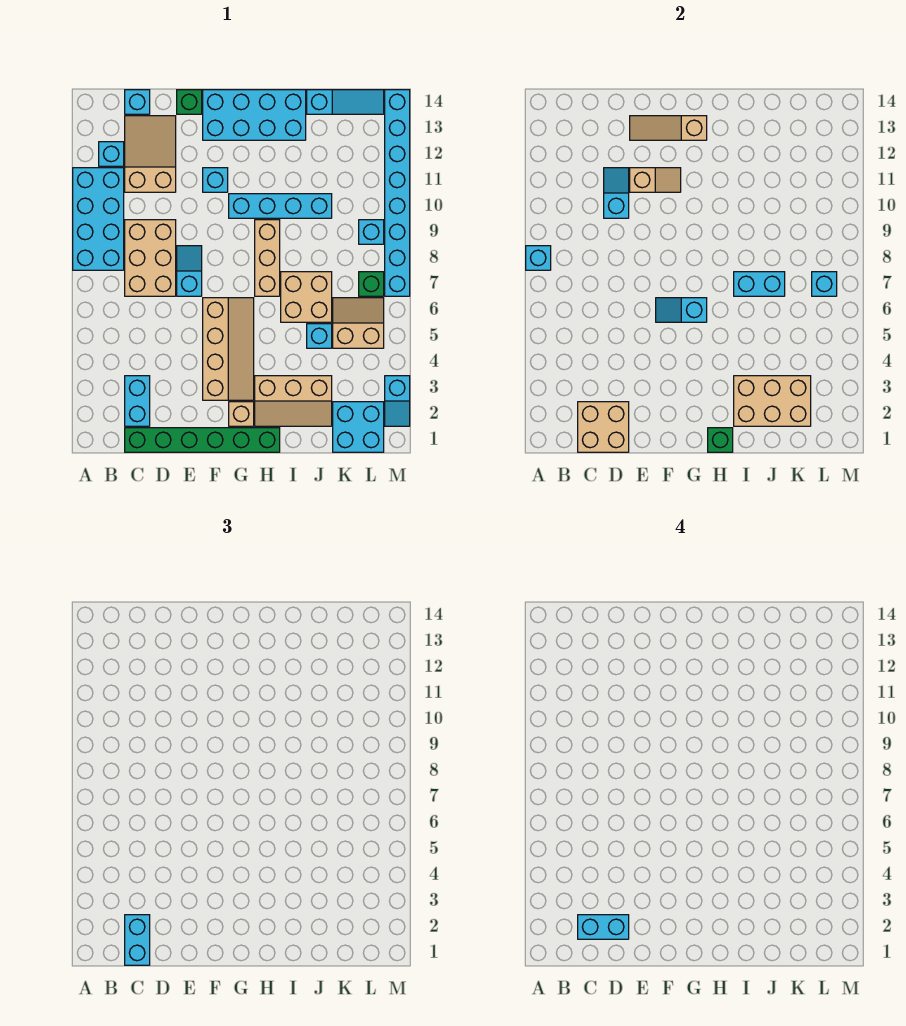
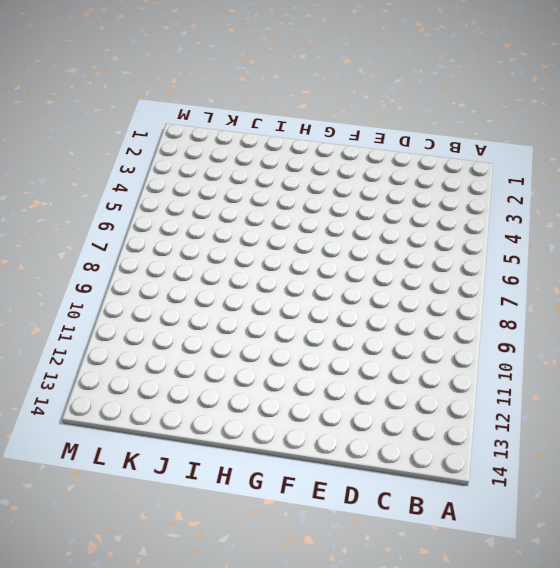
none -> cyan brick A8:B11 level 1
none -> cyan brick B12 level 1
none -> green brick C1:H1 level 1
none -> cyan brick C2:C3 level 1

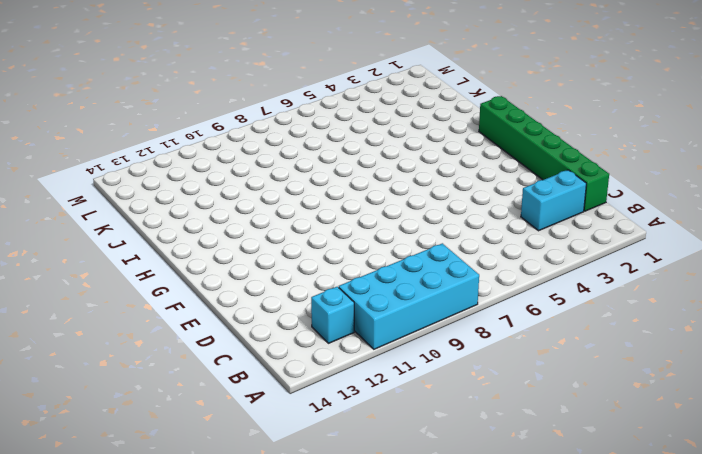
none -> tan brick C7:D9 level 1
none -> tan slope C11:D13 level 1 top 11
none -> cyan brick C14 level 1
none -> cyan slope E7:E8 level 1 top 7

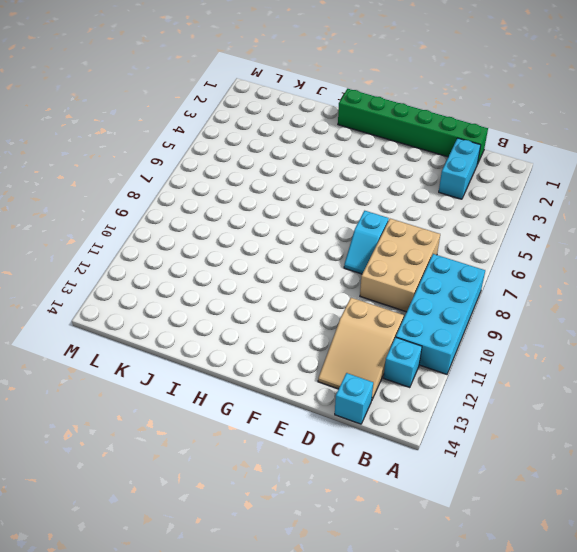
none -> green brick E14 level 1
none -> tan slope F3:G6 level 1 top F
none -> cyan brick F11 level 1
none -> cyan brick F13:I14 level 1

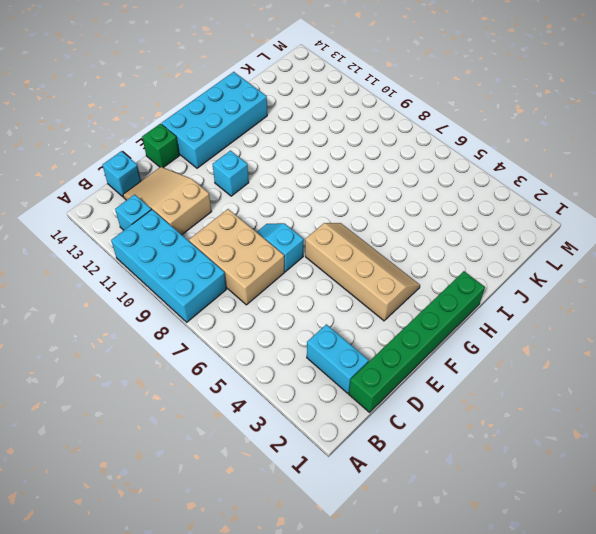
none -> tan brick G2 level 1
none -> cyan brick G10:J10 level 1
none -> tan slope H2:J3 level 1 top 3
none -> tan brick H7:H9 level 1

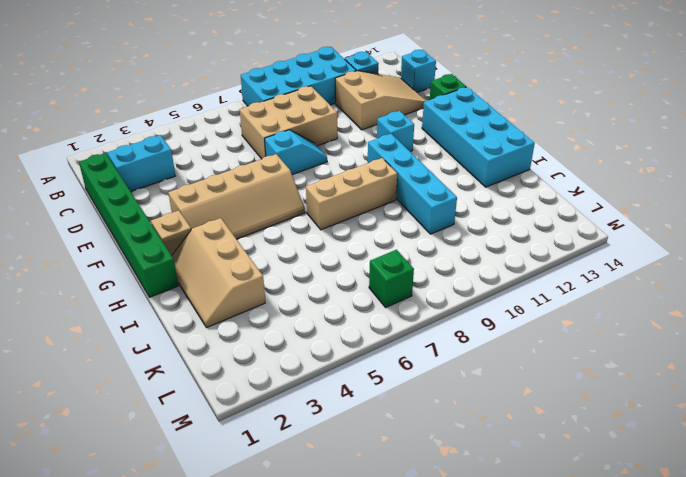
none -> tan brick I6:J7 level 1
none -> cyan brick J5 level 1
none -> cyan slope J14:L14 level 1 top J
none -> cyan brick K1:L2 level 1

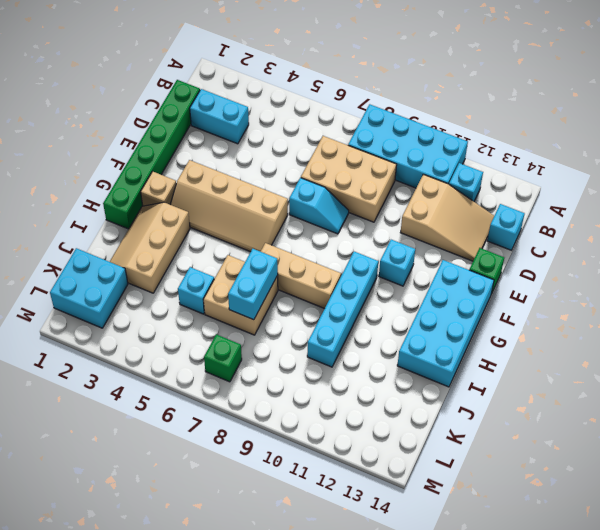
none -> cyan slope J14:L14 level 1 top J
none -> tan slope K5:L6 level 1 top 5
none -> cyan brick L9 level 1
none -> cyan slope M2:M3 level 1 top 3

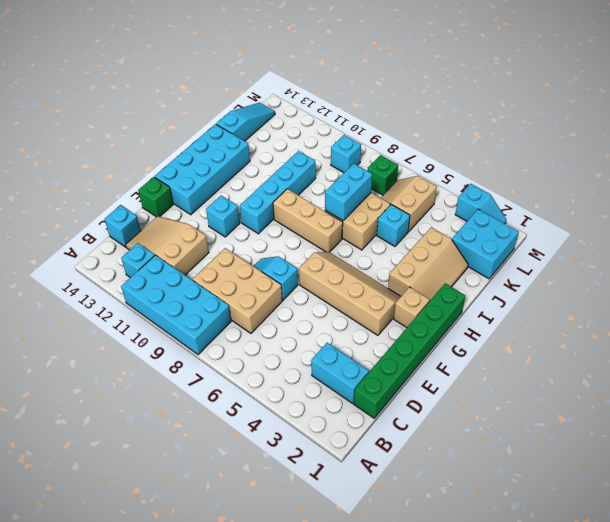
none -> cyan brick M7:M14 level 1
none -> cyan brick A8 level 2
none -> tan brick C1:D2 level 2
none -> cyan slope D10:D11 level 2 top 10

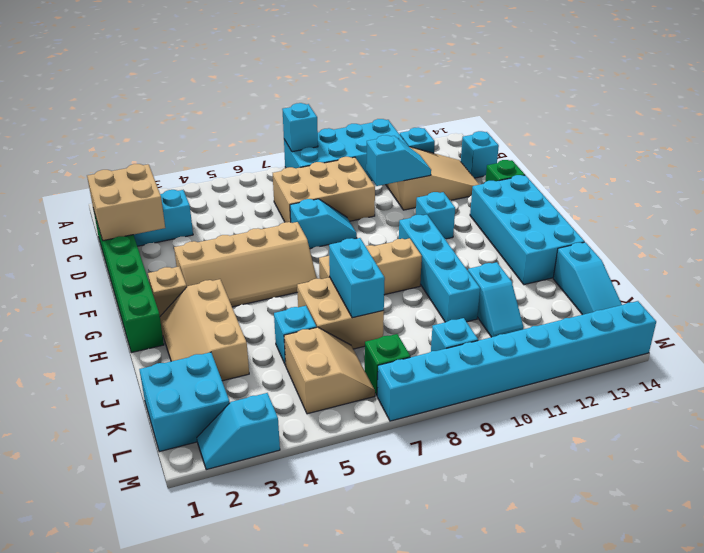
cyan slope J11:K11 level 1 top J -> cyan slope F6:G6 level 2 top G
none -> tan slope E11:F11 level 2 top E
none -> tan slope E13:G13 level 2 top G
none -> green brick H1 level 2
none -> tan brick I2:K3 level 2

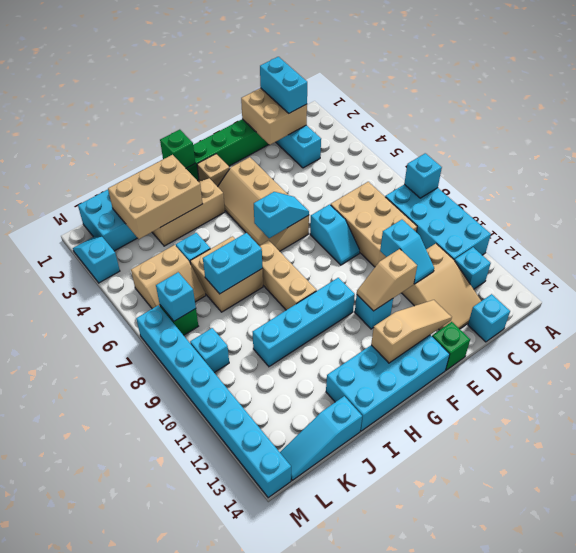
none -> cyan brick C2:D2 level 4

